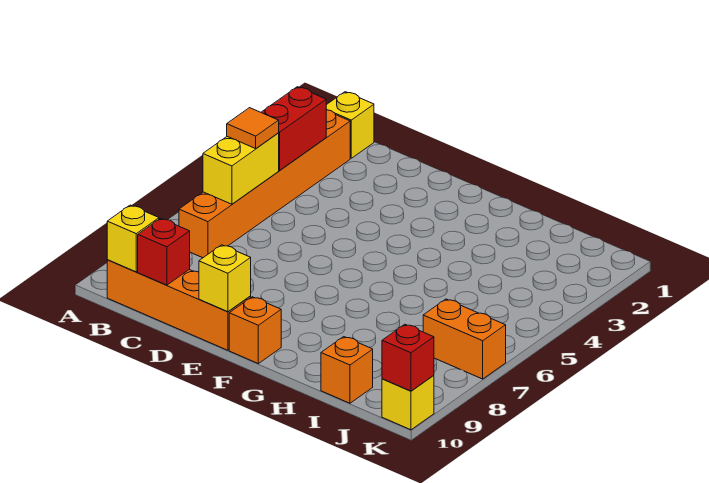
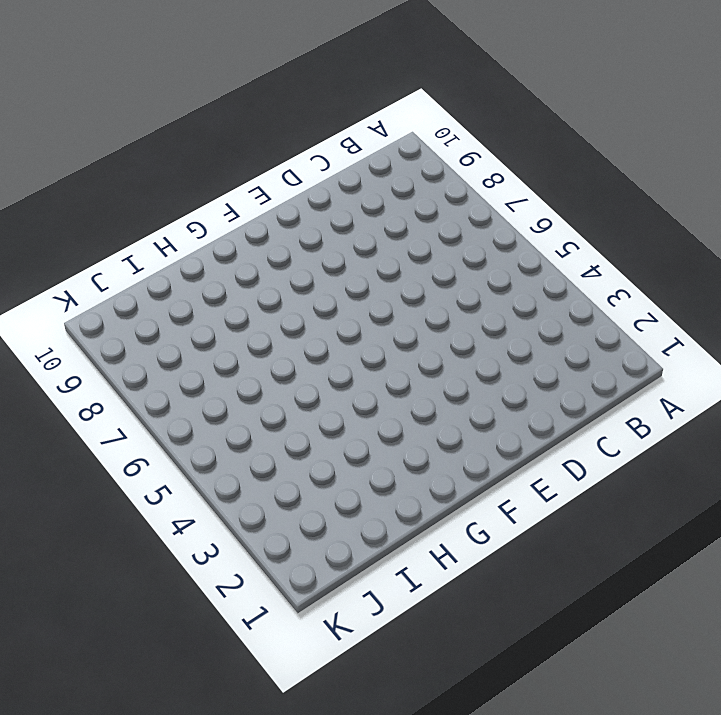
none -> yellow brick B1 level 1
none -> orange brick B2:B7 level 1
none -> orange brick B10:E10 level 1

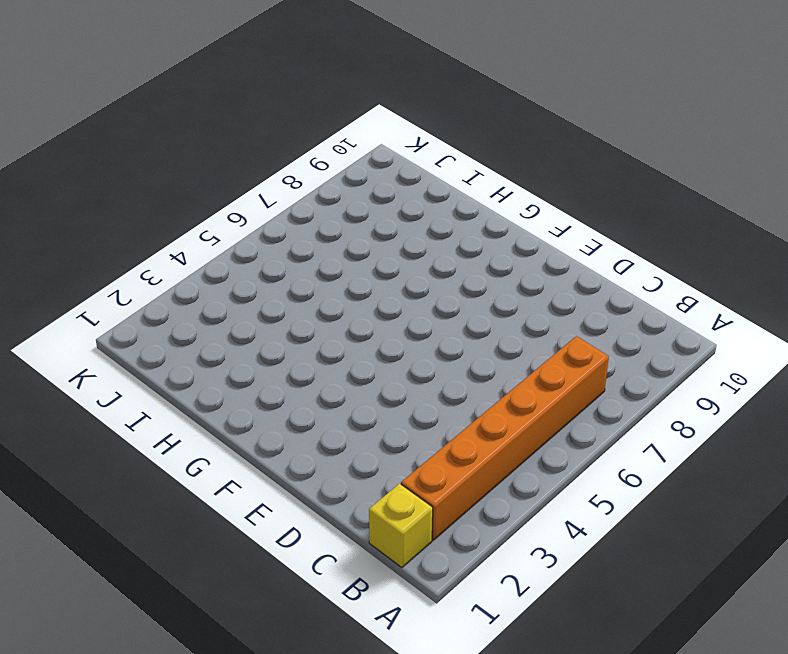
none -> orange brick B10:E10 level 1
none -> orange brick F10 level 1
none -> orange brick I10 level 1

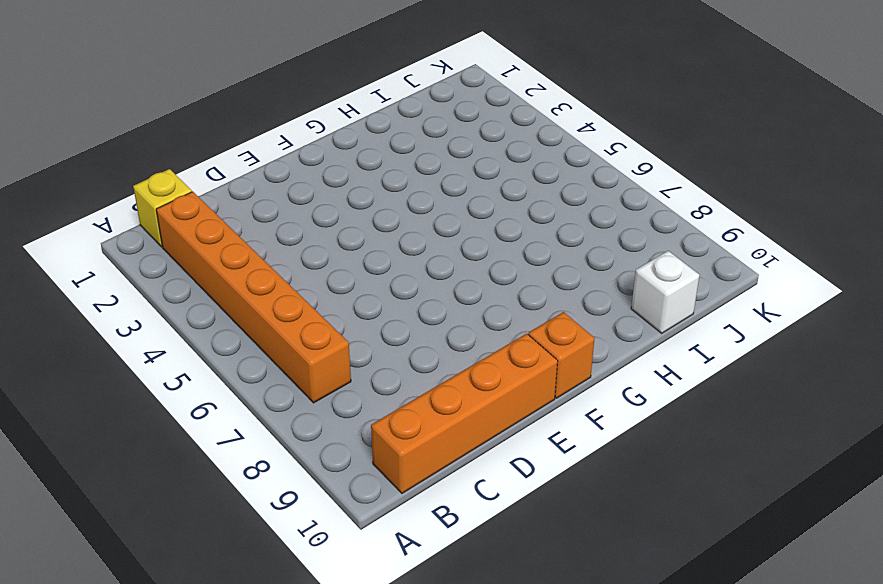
white brick I10 level 1 -> orange brick I10 level 1
none -> orange brick J7:K7 level 1
none -> yellow brick K10 level 1
none -> red brick B3:B4 level 2

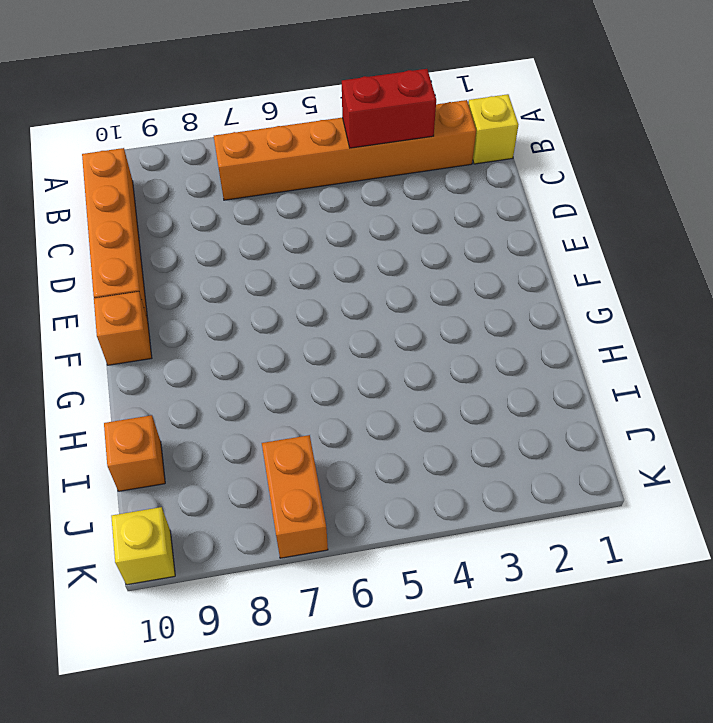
none -> yellow brick B5:B6 level 2
none -> yellow brick B10 level 2
none -> red brick C10 level 2

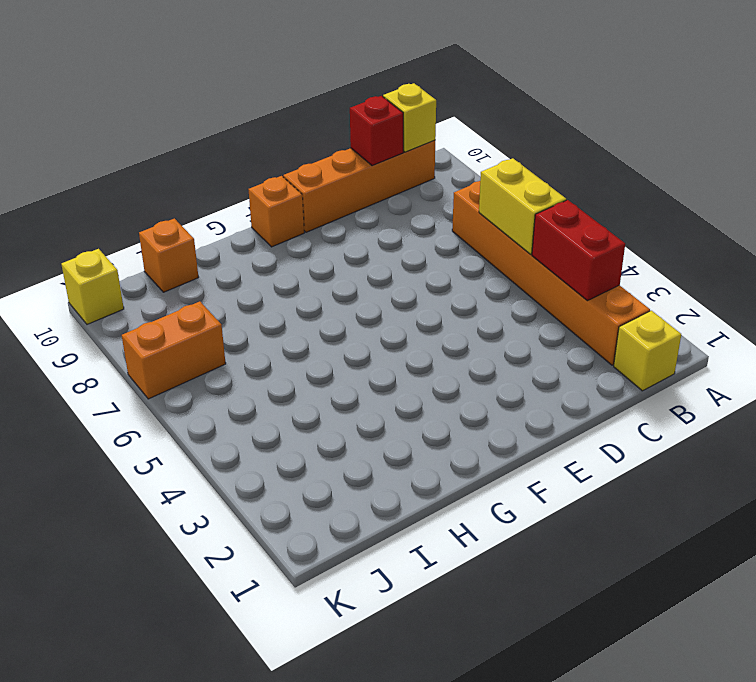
none -> yellow brick E10 level 2
none -> red brick K10 level 2
none -> orange tile B5 level 3

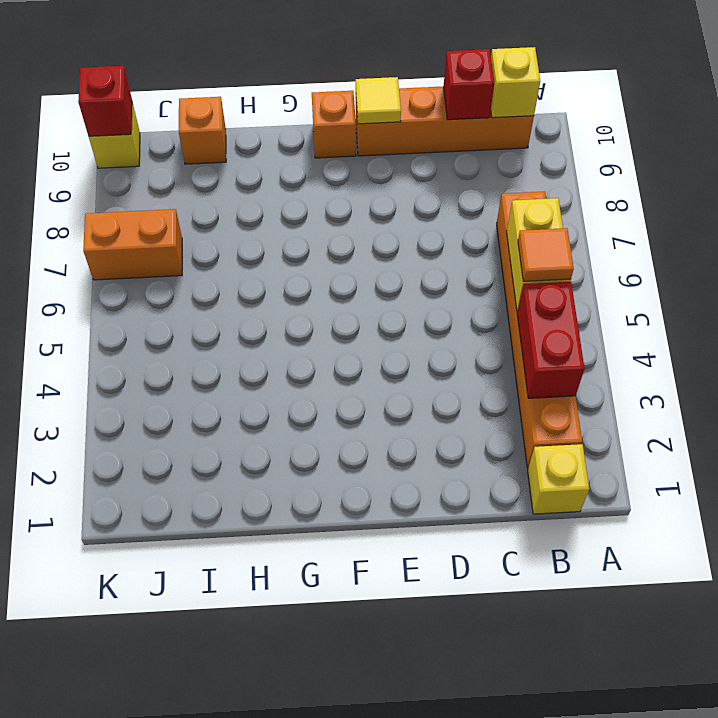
yellow tile E10 level 2 -> yellow brick E10 level 2

